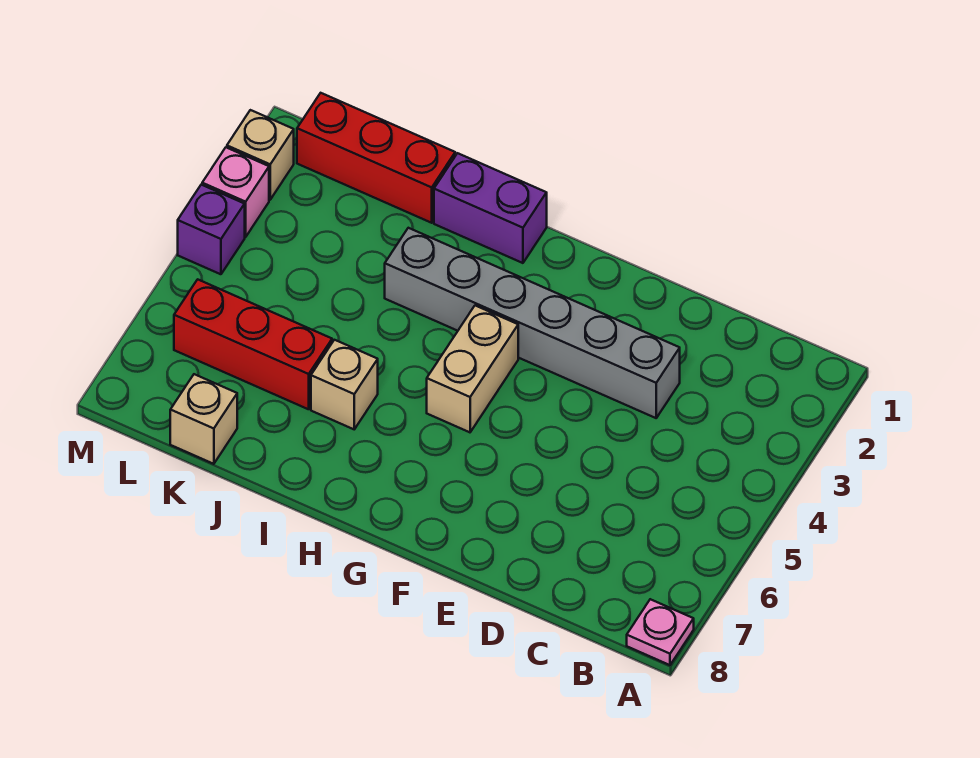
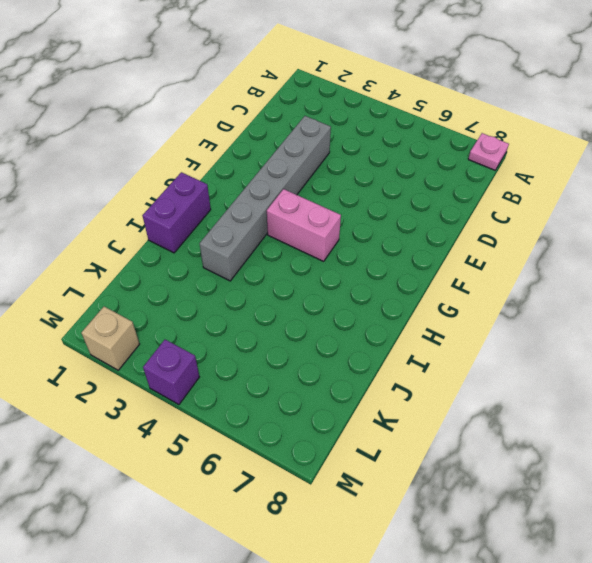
pink brick G4:G5 level 1 -> tan brick G4:G5 level 1
none -> tan brick I6 level 1
none -> red brick J1:L1 level 1

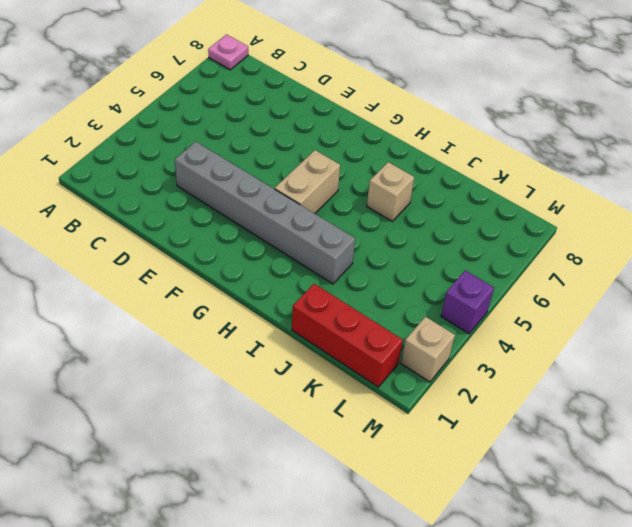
none -> purple brick H1:I1 level 1
none -> red brick J6:L6 level 1

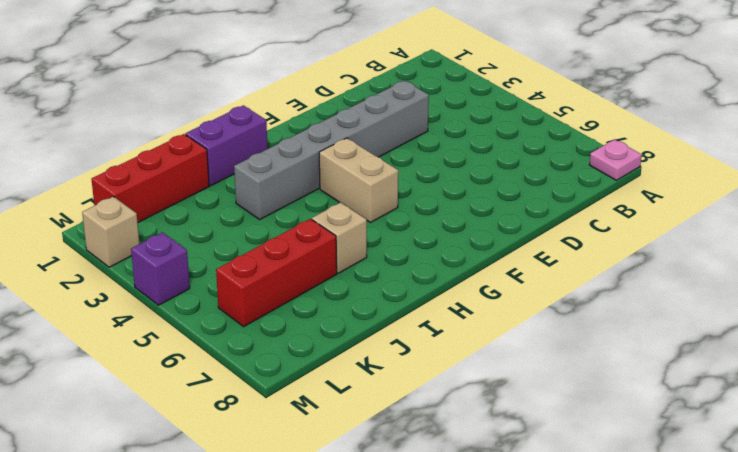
none -> tan brick K8 level 1
none -> pink brick M3 level 1

